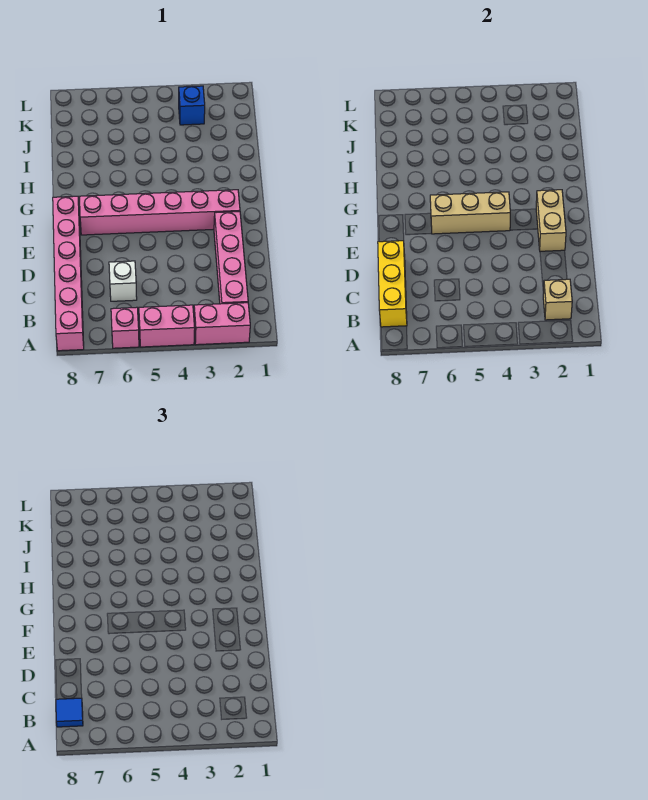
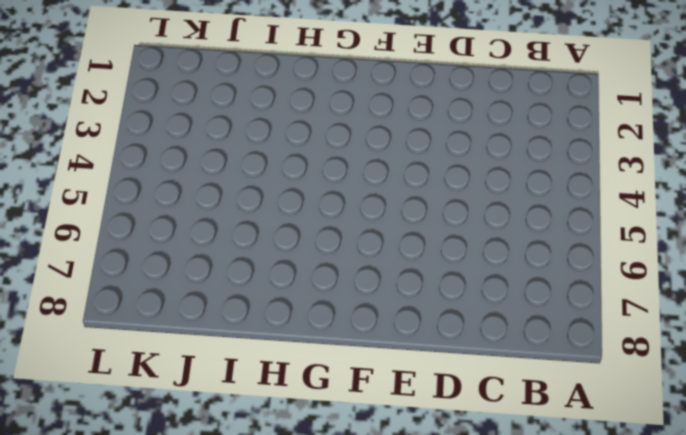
none -> pink brick A2:A3 level 1
none -> pink brick A4:A5 level 1
none -> pink brick A6 level 1

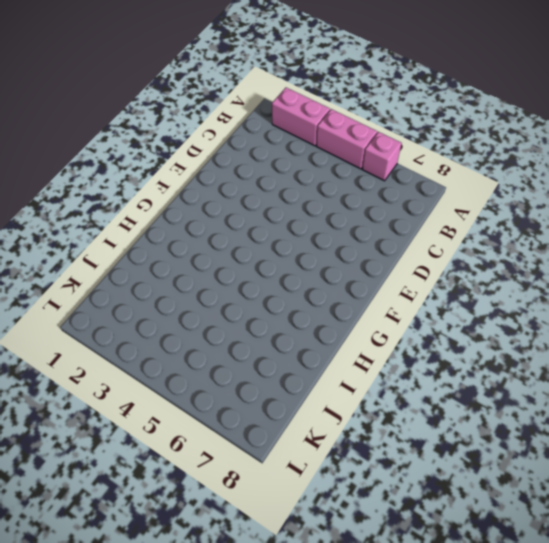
none -> pink brick A8:F8 level 1
none -> pink brick B2:E2 level 1
none -> white brick C6 level 1

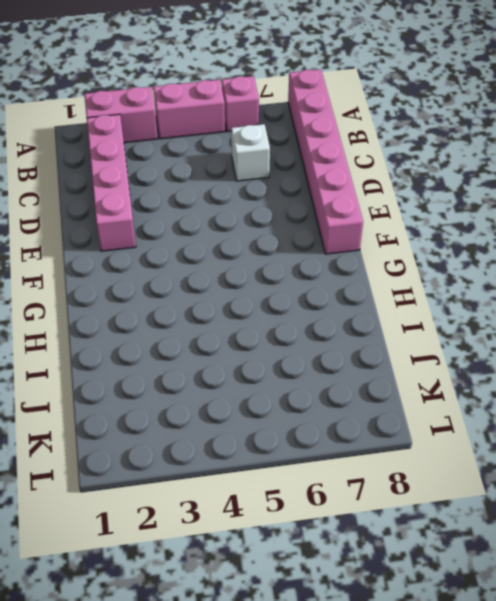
none -> pink brick F2:F7 level 1
none -> blue brick K3 level 1
none -> tan brick B2 level 2

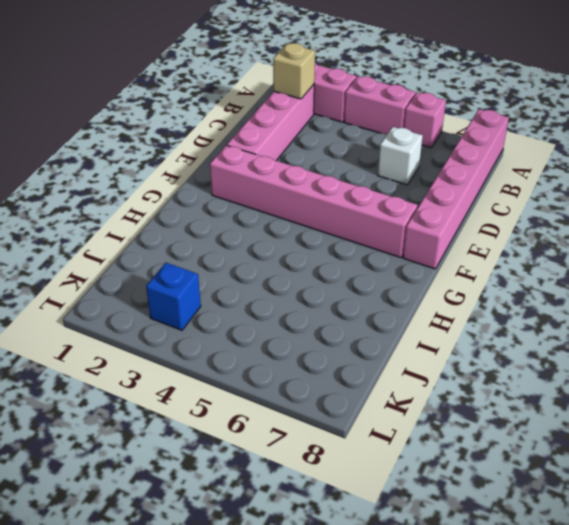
none -> yellow brick B8:D8 level 2
none -> tan brick E2:F2 level 2
none -> tan brick F4:F6 level 2

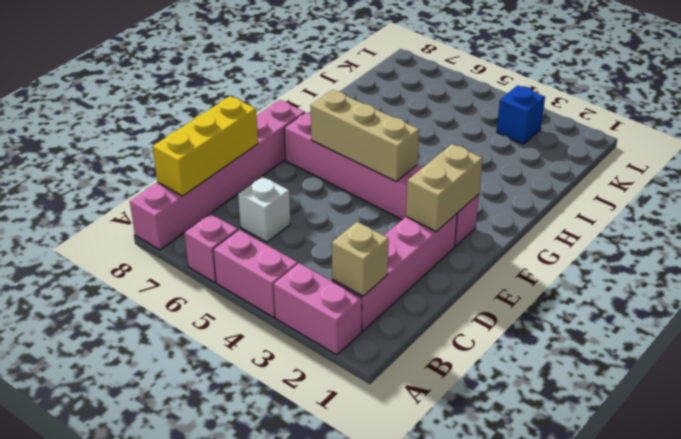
none -> blue tile B8 level 3

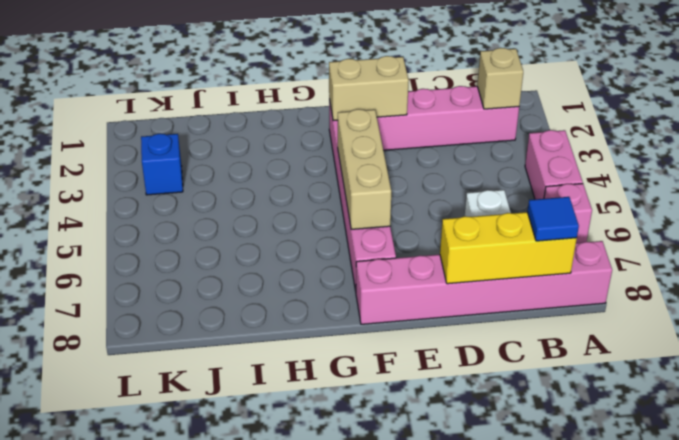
none -> pink brick A2:A3 level 1

